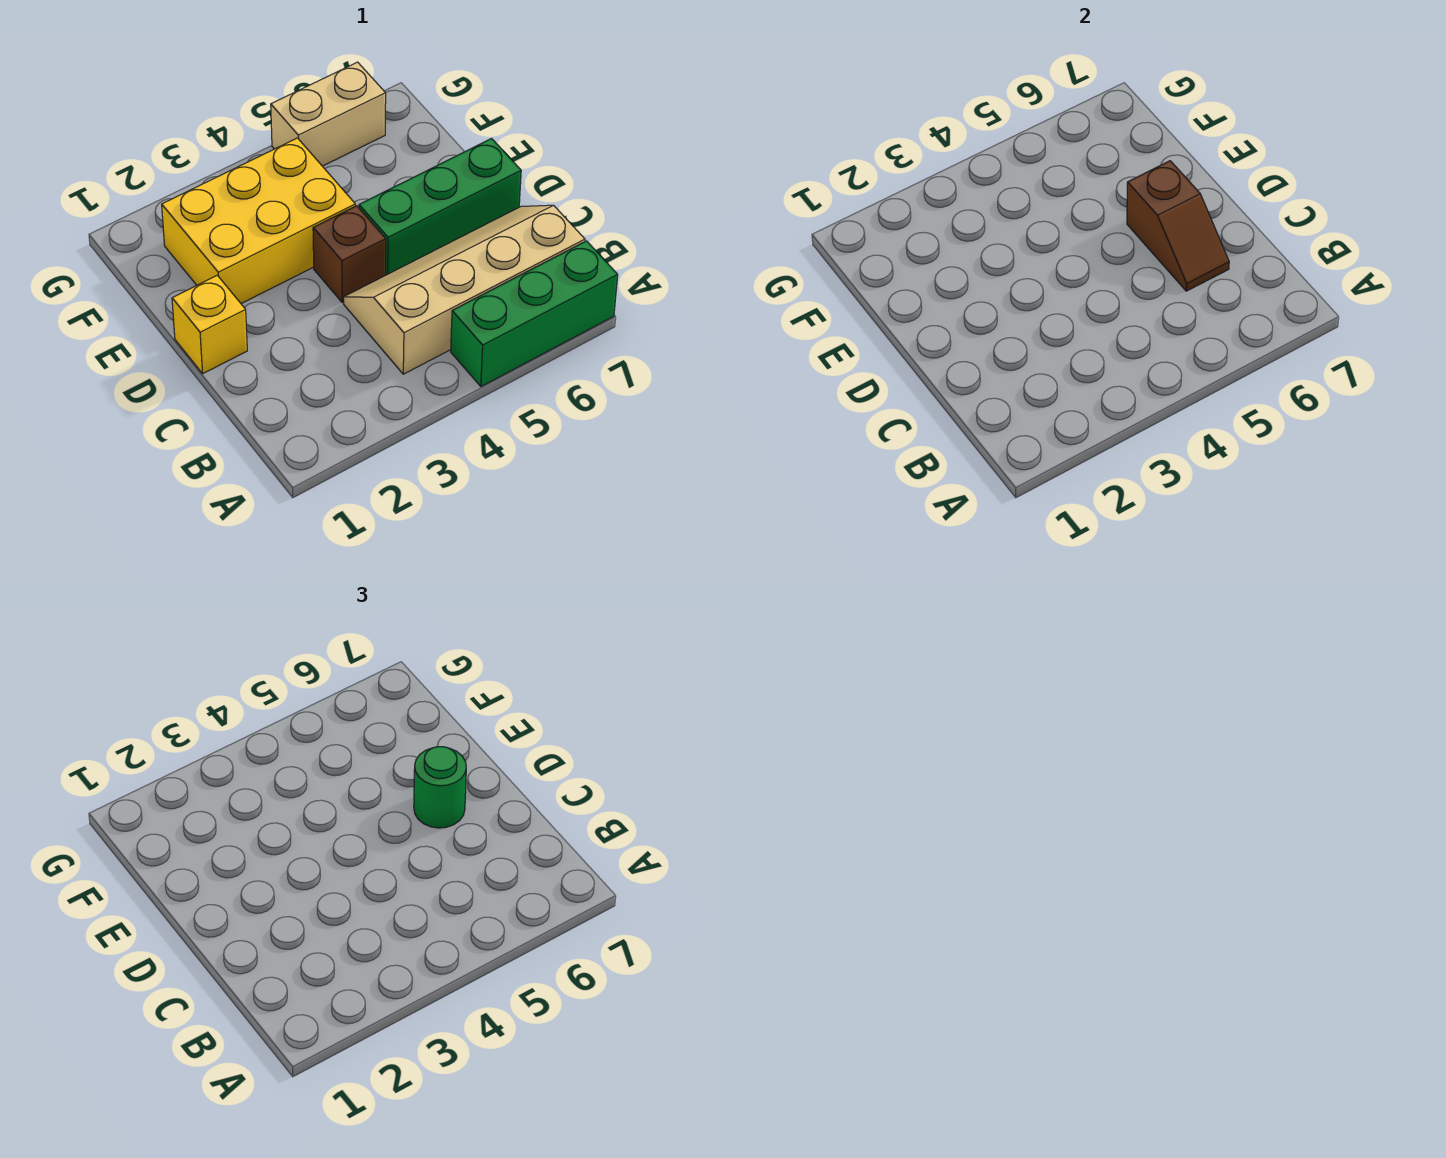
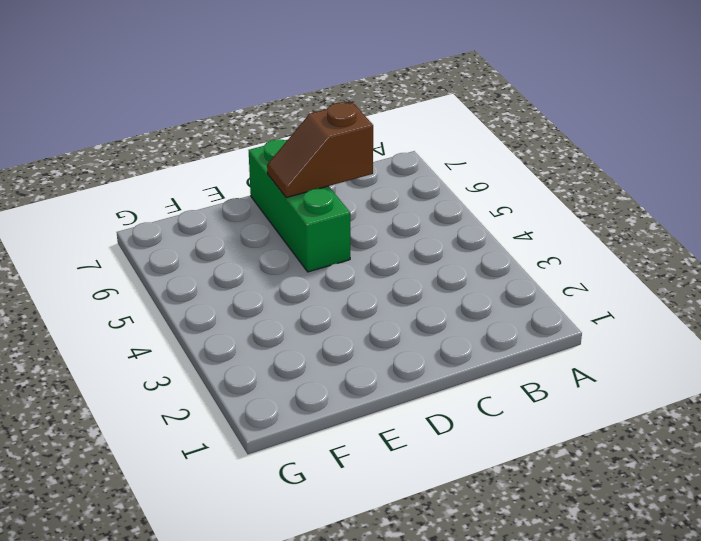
brown slope C6:D6 level 2 top C -> brown slope C6:D6 level 2 top D
none -> green brick A5:A7 level 1
none -> tan slope B4:C7 level 1 top B

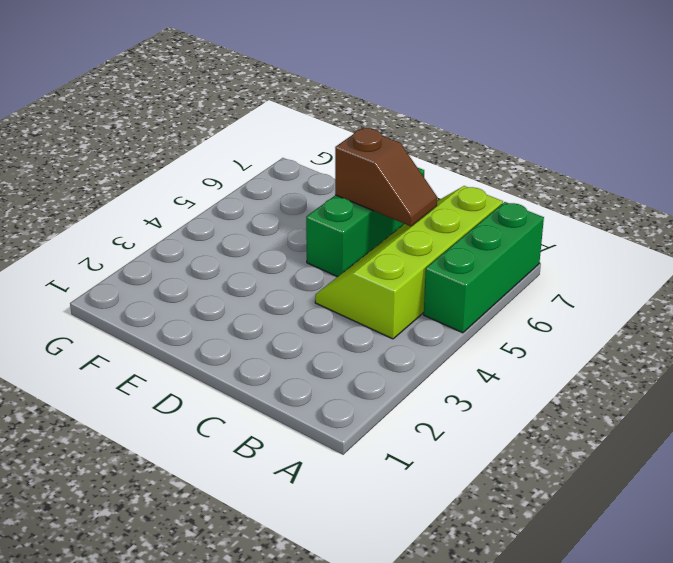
lime slope B4:C7 level 1 top B -> tan slope B4:C7 level 1 top B
none -> yellow brick D1 level 1
none -> brown brick D4 level 1

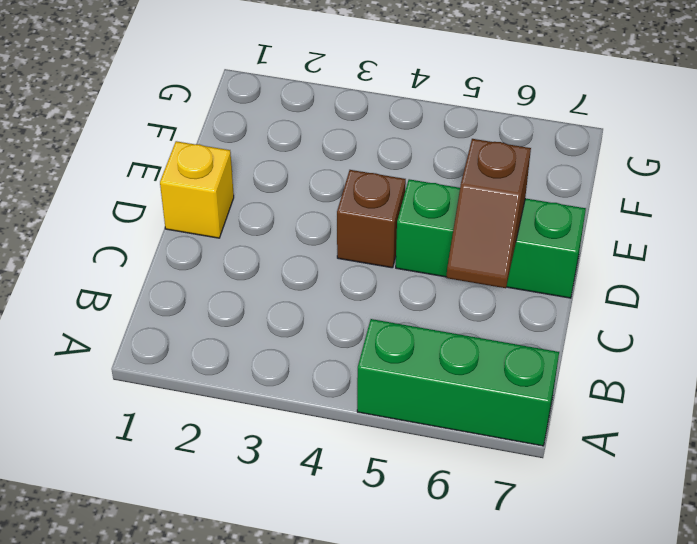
none -> tan slope B4:C7 level 1 top B
none -> yellow brick E2:F4 level 1

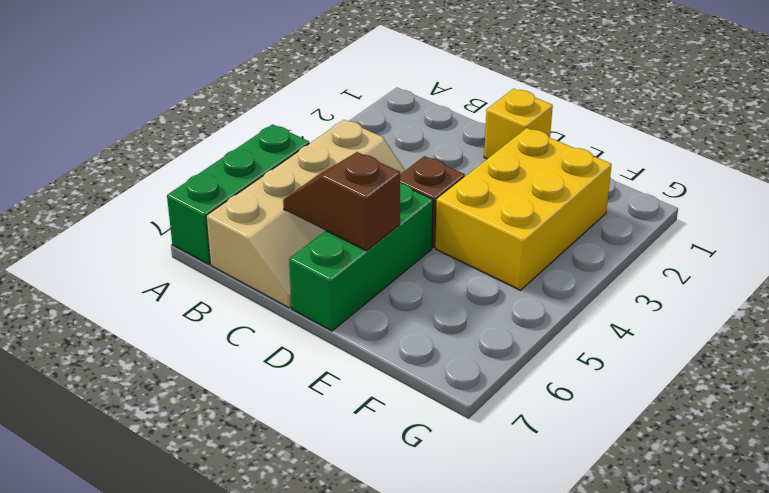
none -> tan brick G5:G6 level 1
none -> green round brick D6 level 3

